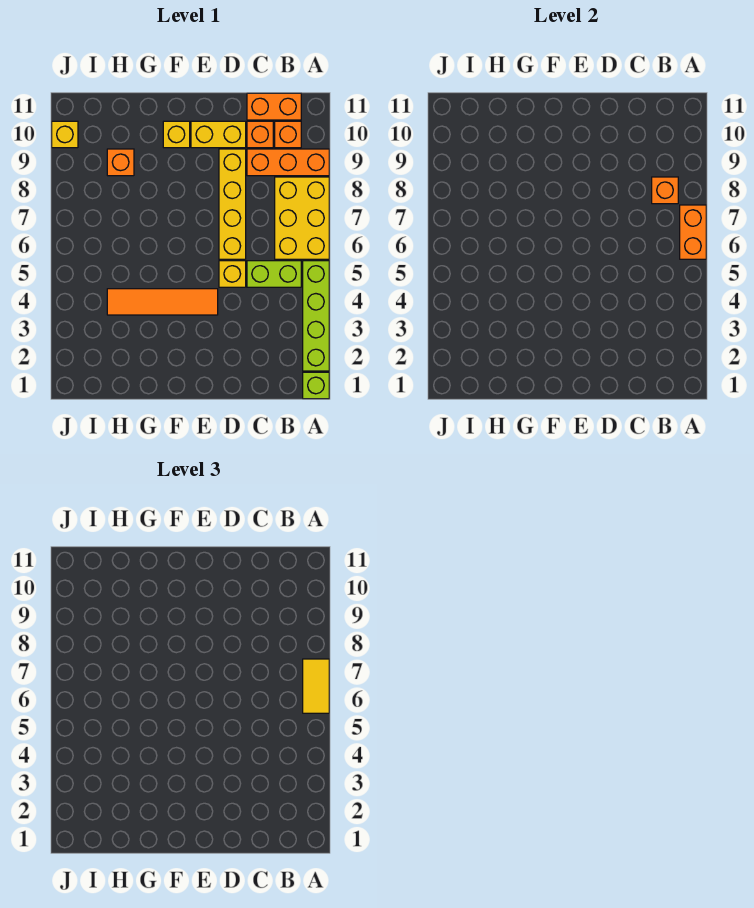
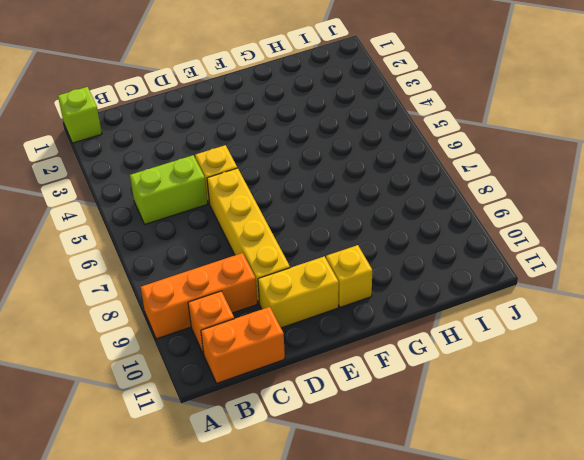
none -> lime brick A2:A5 level 1
none -> yellow brick A6:B8 level 1
none -> orange brick C10 level 1

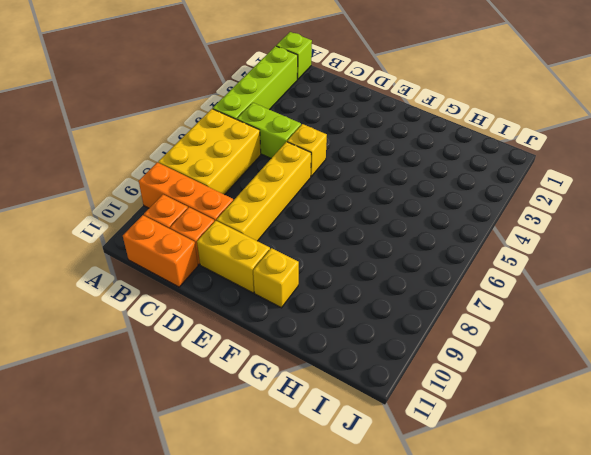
none -> orange tile E4:H4 level 1
none -> orange brick H9 level 1
none -> yellow brick J10 level 1

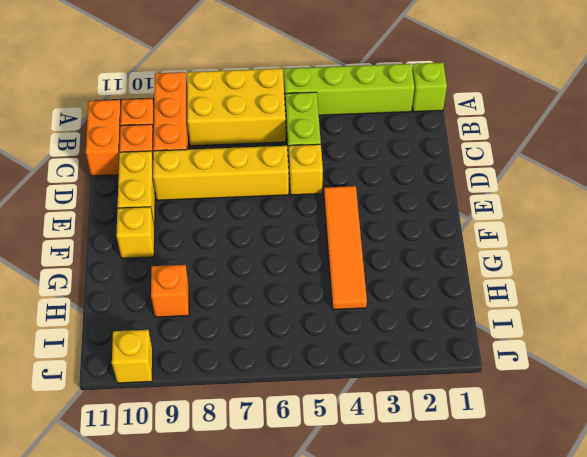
none -> orange brick A6:A7 level 2
none -> orange brick B8 level 2
none -> yellow tile A6:A7 level 3

